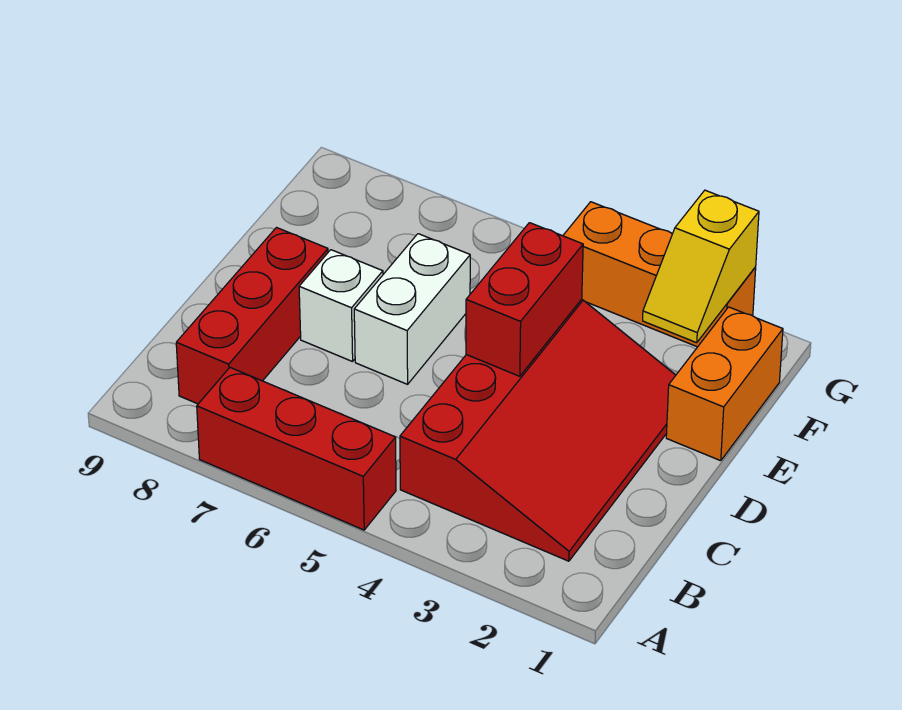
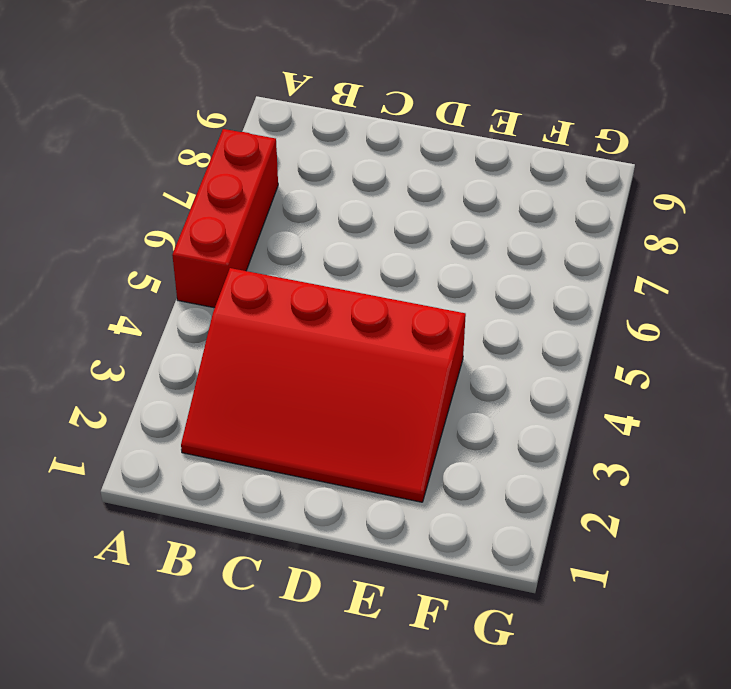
none -> red brick B8:D8 level 1
none -> white brick D6:E6 level 1

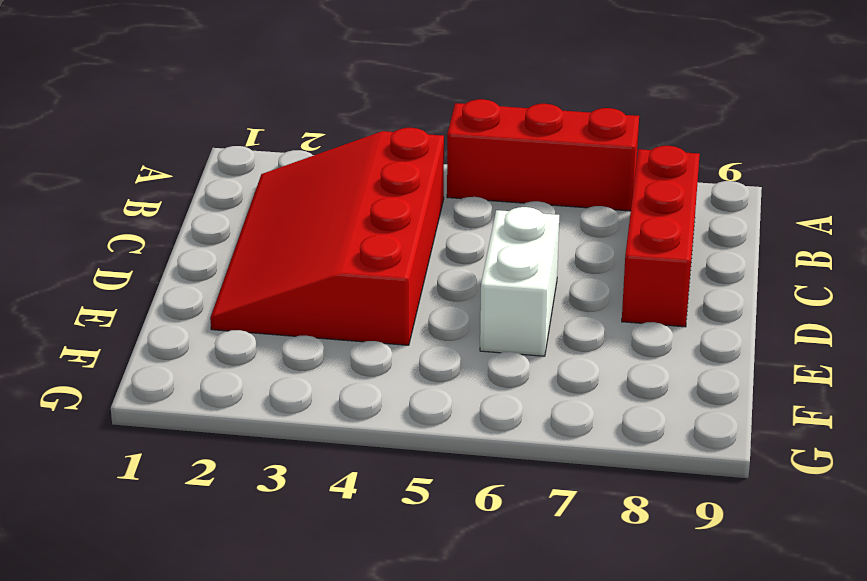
none -> white brick D7 level 1
none -> orange brick E1:F1 level 1

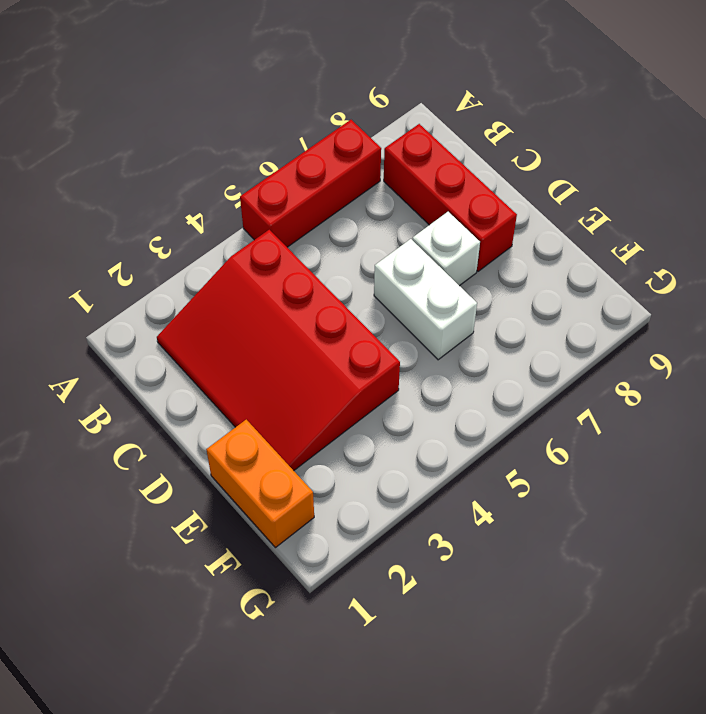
none -> orange brick G2:G4 level 1
none -> red brick D4:E4 level 2

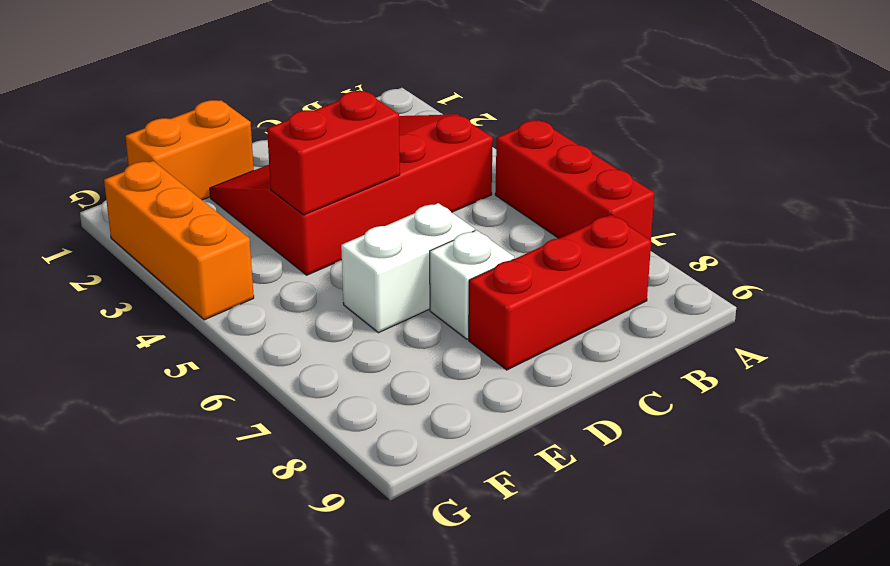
none -> yellow slope F2:G2 level 2 top G

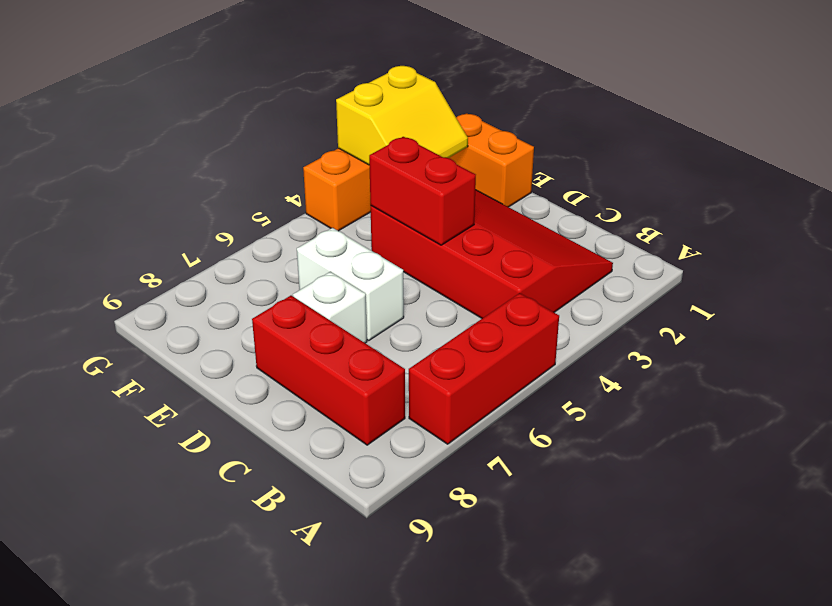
yellow slope F2:G3 level 2 top G -> yellow slope F2:G2 level 2 top G

